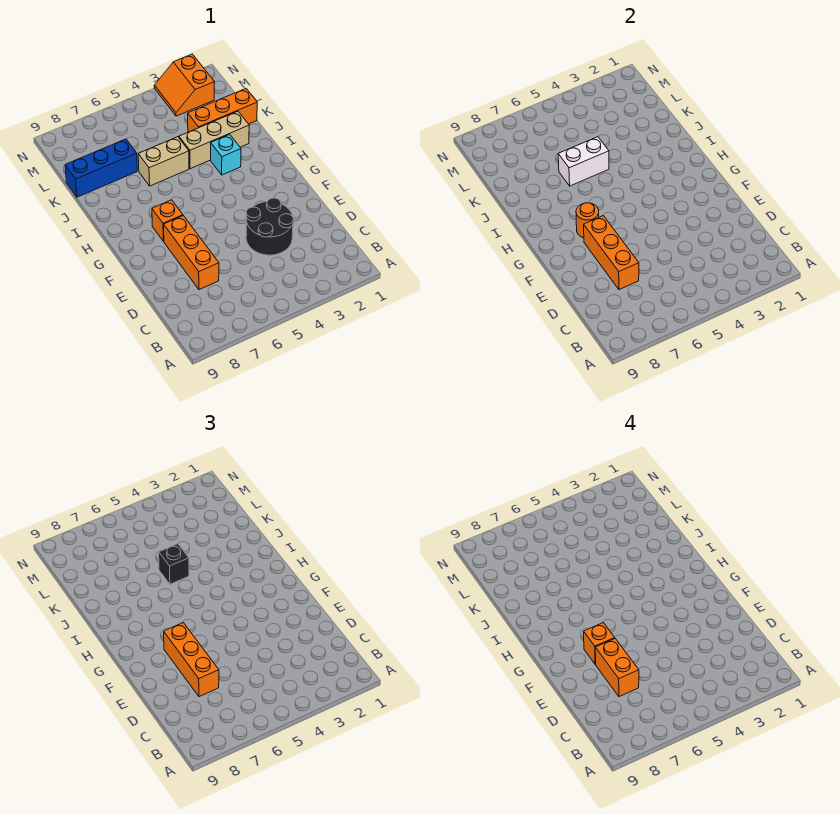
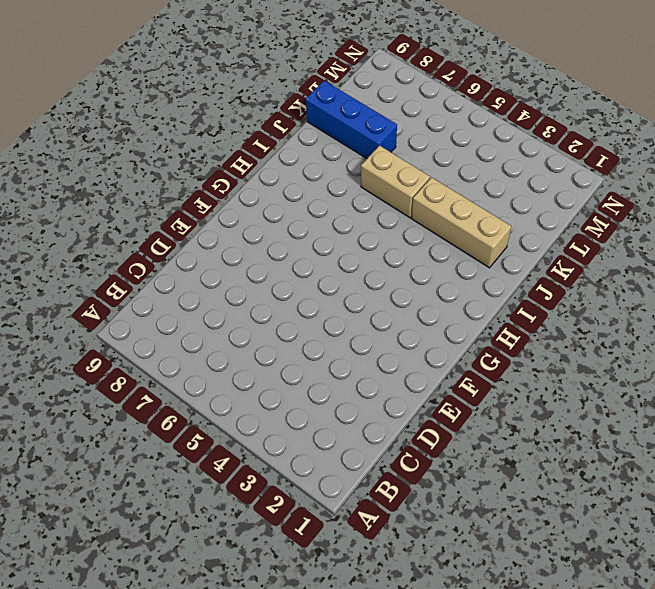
none -> black round brick D3:E4 level 1
none -> orange brick D7:F7 level 1
none -> orange brick G7 level 1

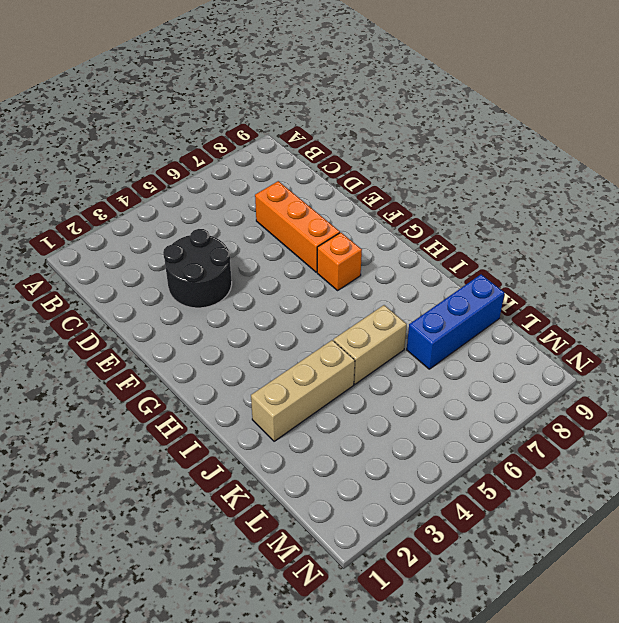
none -> cyan brick I3 level 1
none -> orange brick K1:K3 level 1
none -> orange slope M2:N3 level 1 top 2

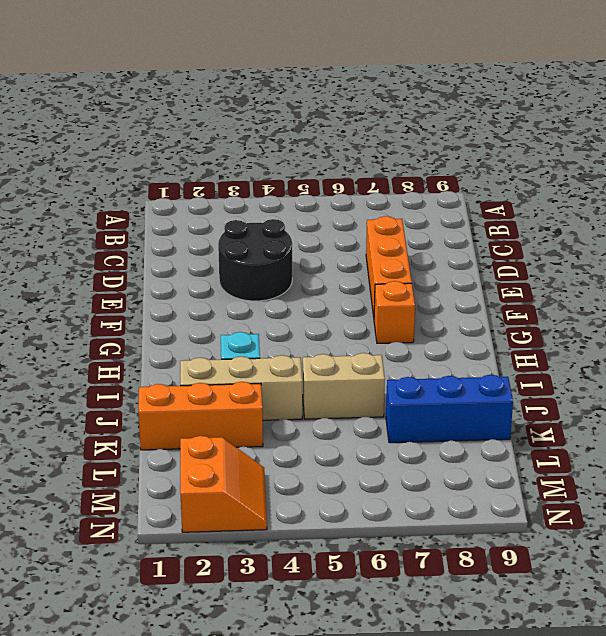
none -> orange brick D7:F7 level 2
none -> orange round brick G7 level 2
none -> white brick J5:J6 level 2

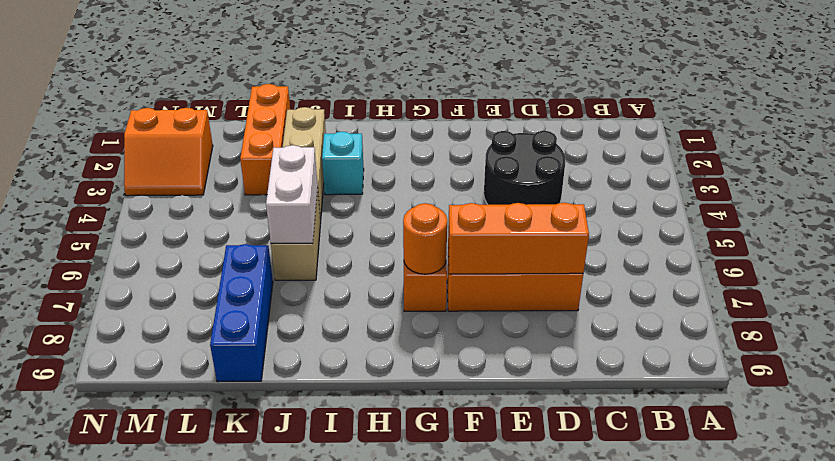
none -> orange brick D7:F7 level 3
none -> black brick J5 level 3
none -> orange brick D7:E7 level 4

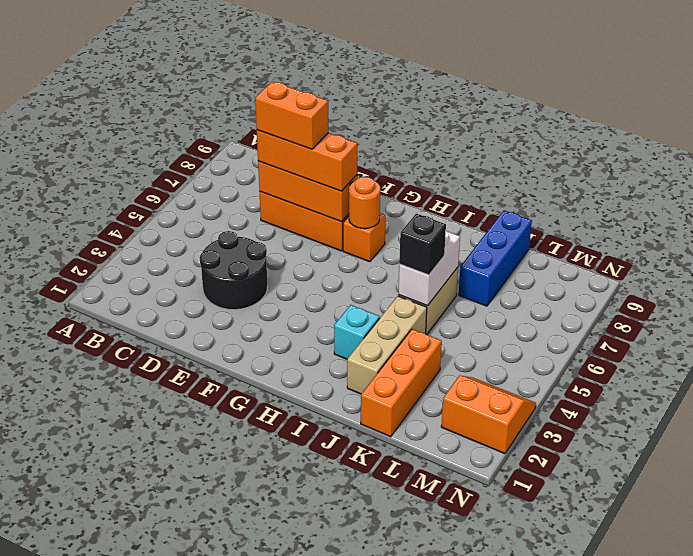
none -> orange brick F7 level 4

